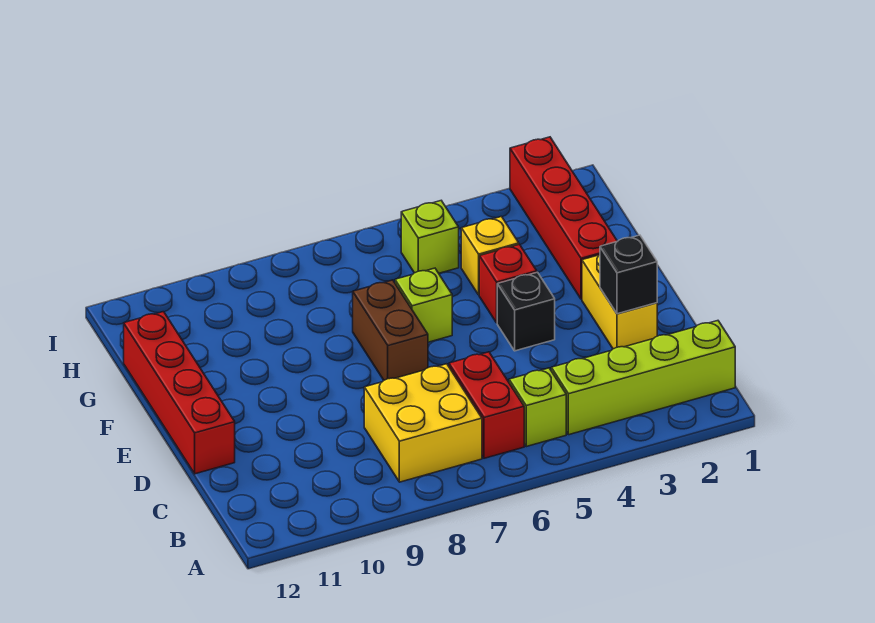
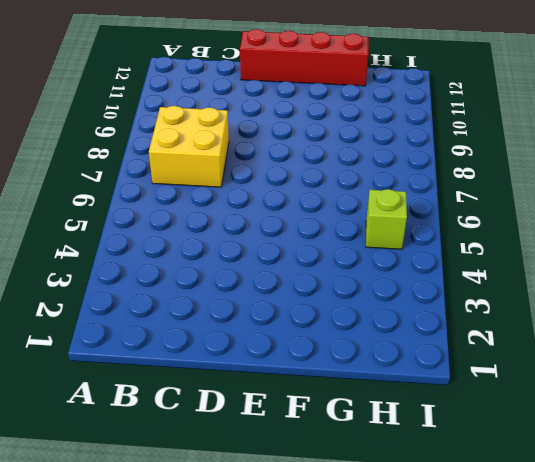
none -> lime brick B1:B4 level 1
none -> lime brick B5 level 1
none -> red brick B6:C6 level 1

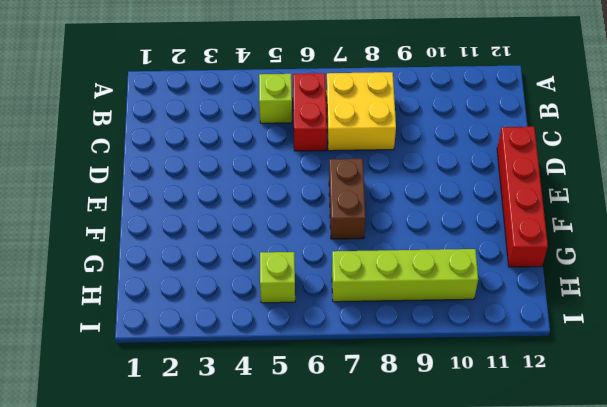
lime brick H7:H10 level 1 -> lime brick B1:B4 level 1
none -> yellow brick D2:E2 level 1
none -> black brick E4 level 1
none -> red brick F2:I2 level 1

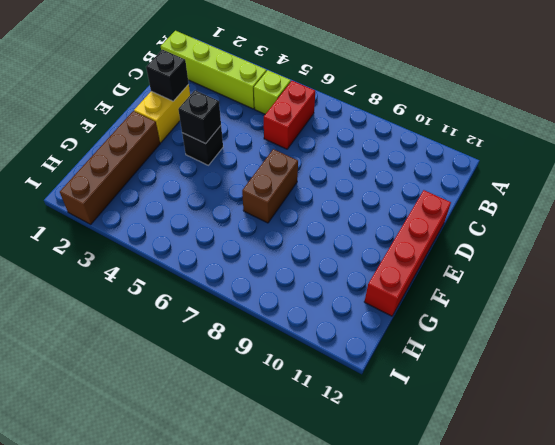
black brick E4 level 2 -> none
brown brick F2:I2 level 1 -> red brick F2:I2 level 1
none -> yellow brick B7:C8 level 1
none -> red brick F4 level 1
none -> lime brick F6 level 1

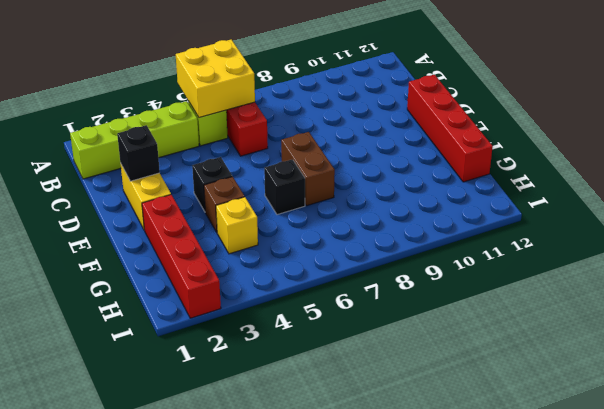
yellow brick A5:B6 level 2 -> yellow brick B7:C8 level 1
brown brick F4 level 1 -> red brick F4 level 1
black brick F6 level 1 -> lime brick F6 level 1
none -> lime brick H5 level 1

